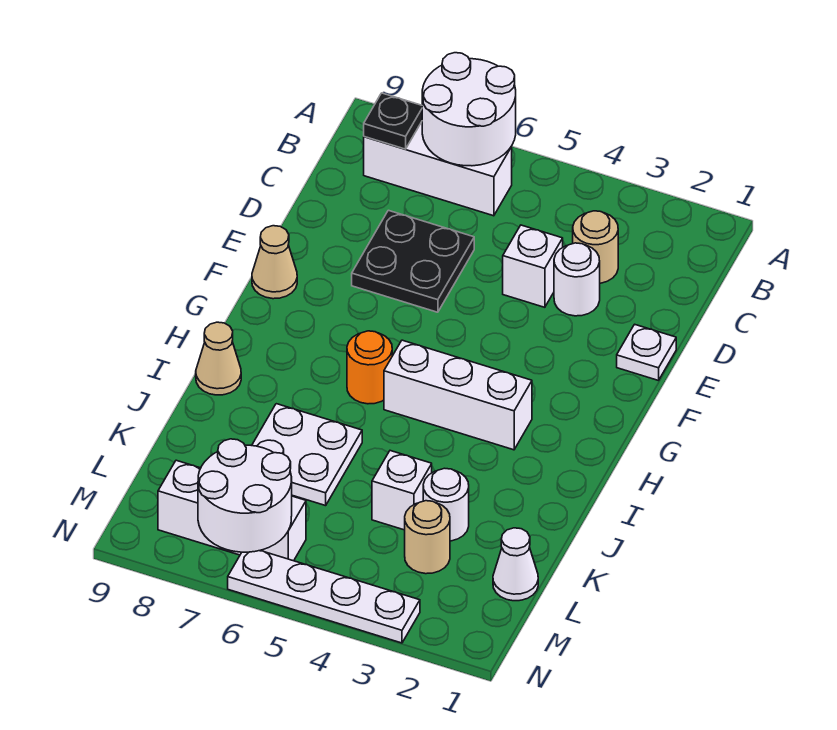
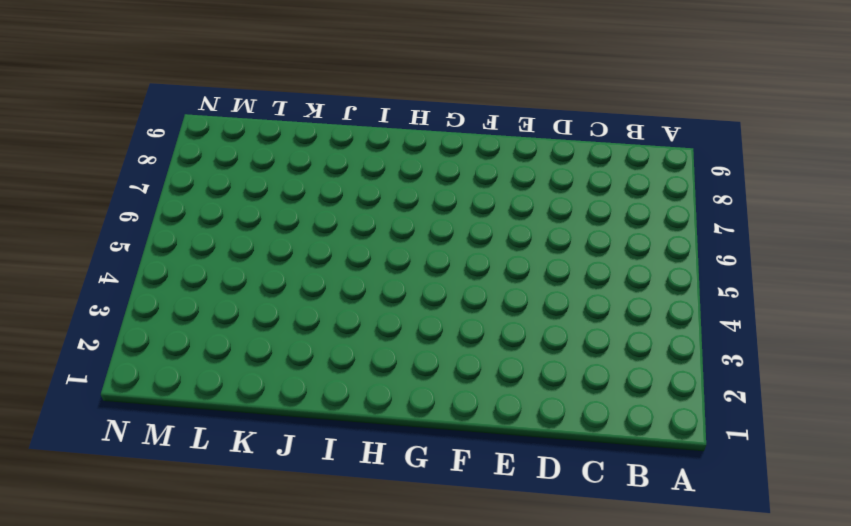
none -> white brick B6:B8 level 1
none -> tan round brick C3 level 1
none -> white round brick D3 level 1

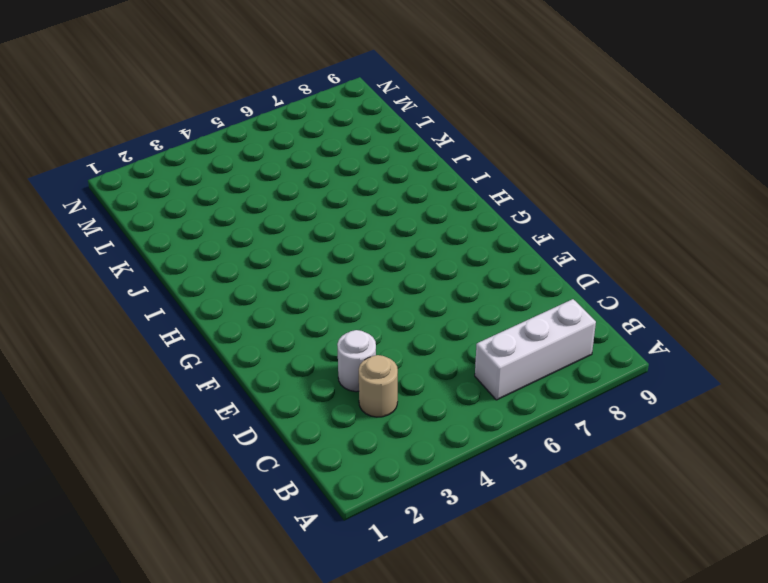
none -> white brick D4 level 1
none -> black plate D6:E7 level 1
none -> white plate E1 level 1

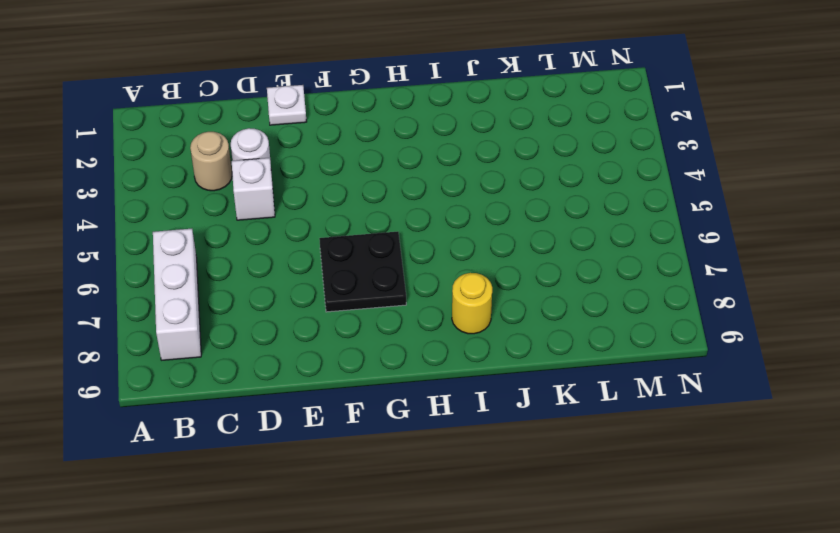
black plate F6:G7 level 1 -> black plate D6:E7 level 1
yellow round brick I8 level 1 -> none
none -> tan cone F9 level 1
none -> white brick H3:H5 level 1
none -> orange round brick H6 level 1

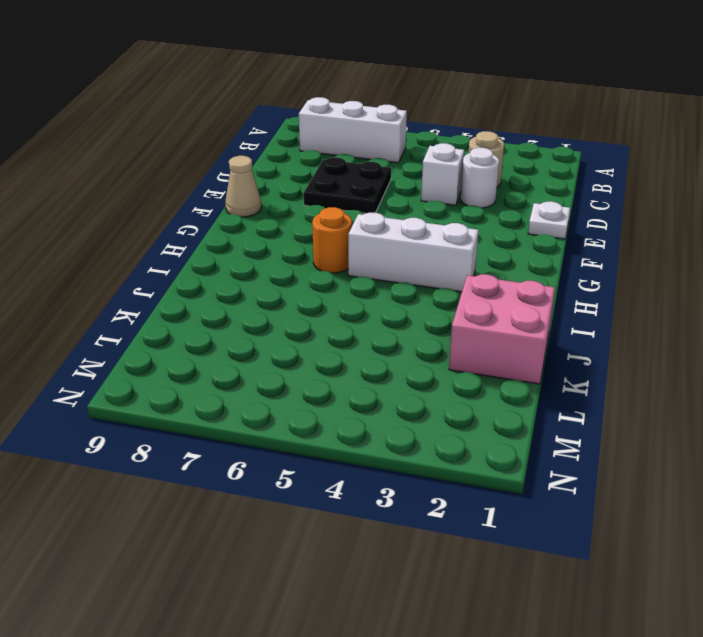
pink brick J1:K2 level 1 -> none
none -> tan cone I9 level 1
none -> white plate J6:K7 level 1
none -> white round brick K3 level 1

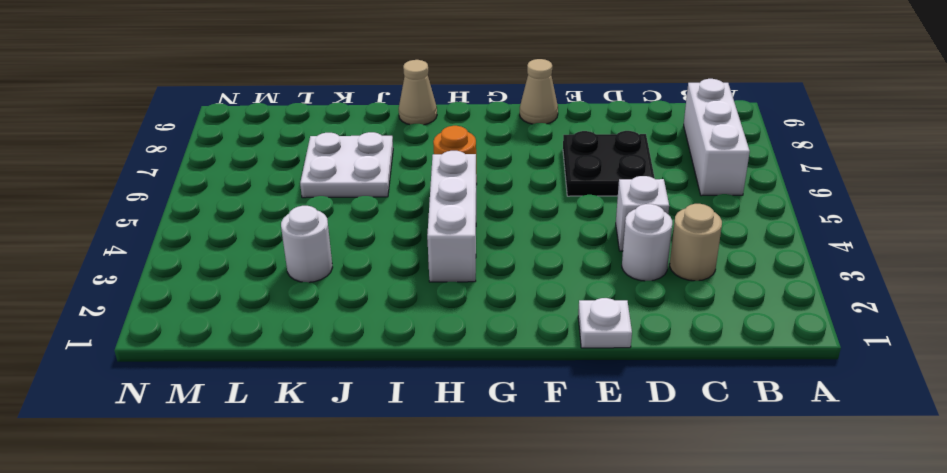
none -> white brick K4 level 1
none -> white cone L1 level 1
none -> tan round brick L3 level 1

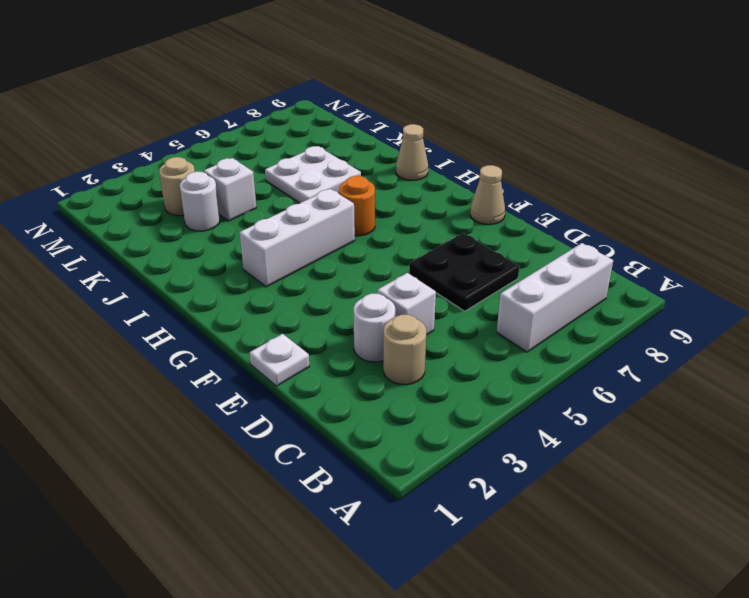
none -> white cone L1 level 1
none -> white brick M6:M8 level 1
none -> white plate N3:N6 level 1

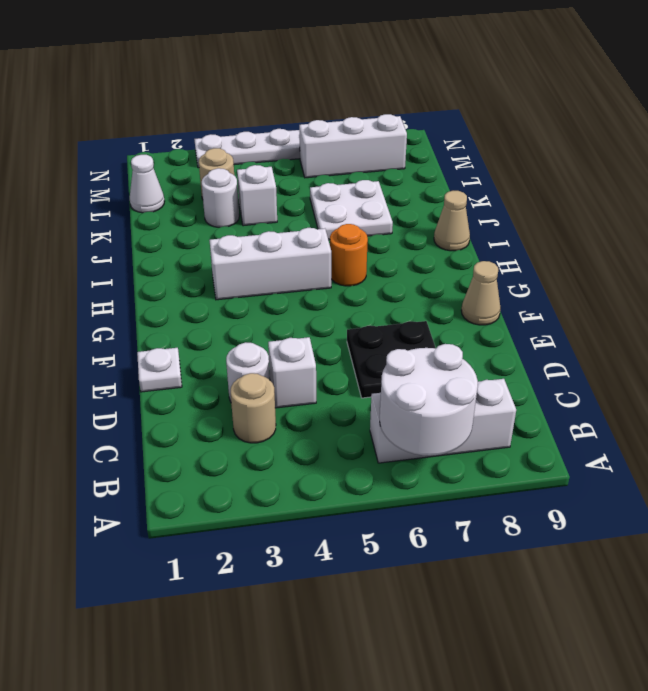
none -> black plate B8 level 2
none -> white round brick M6:N7 level 2

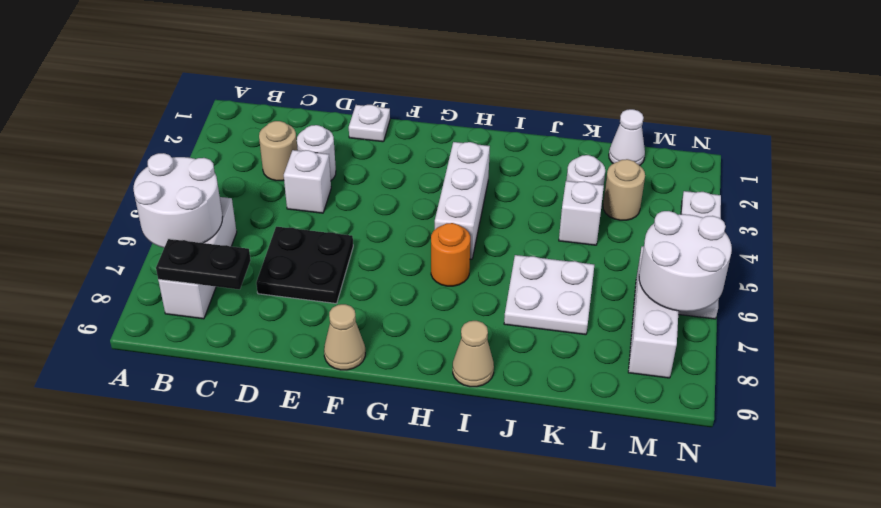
black plate B8:C8 level 2 -> black plate B8 level 2

